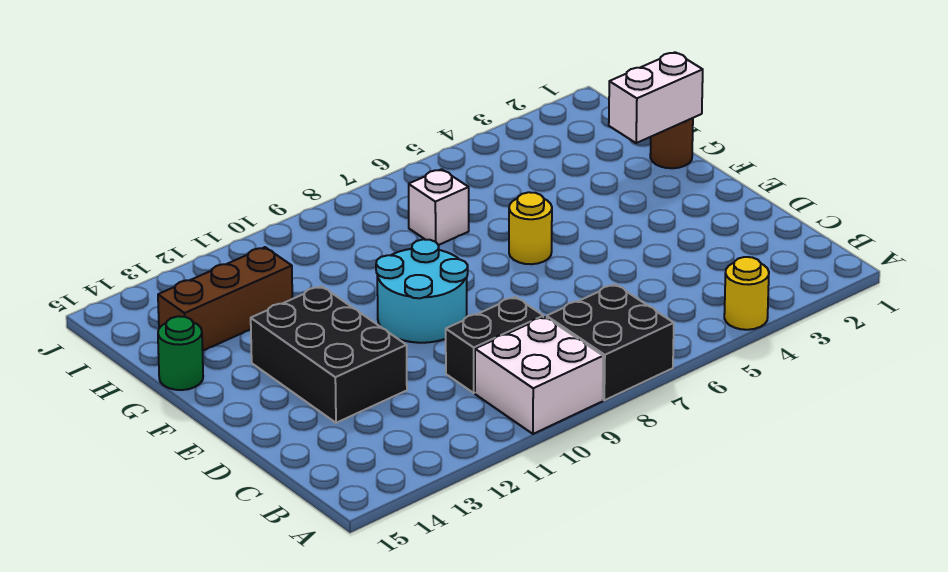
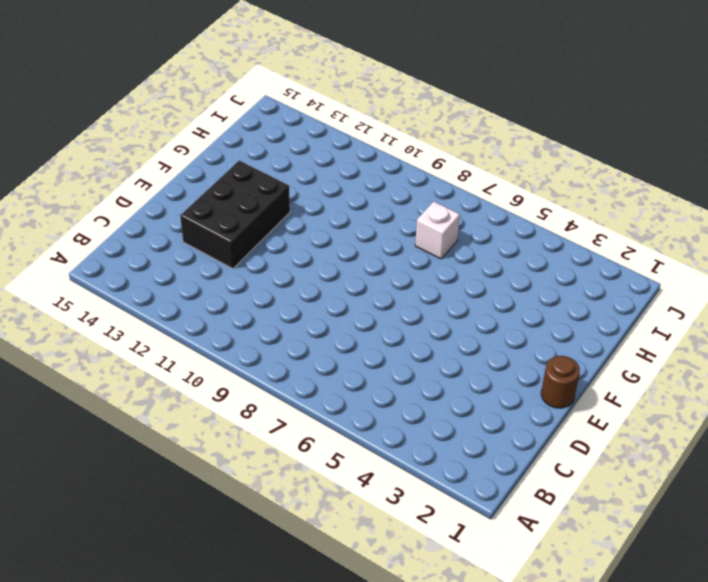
brown round brick E1 level 1 -> brown round brick G1 level 1
none -> yellow round brick A4 level 1
none -> black brick A7:B8 level 1
none -> white brick A9:B10 level 1

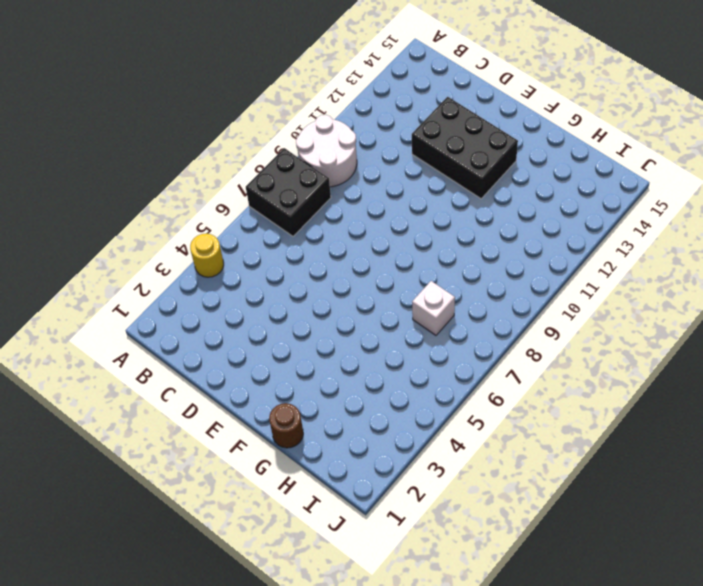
white round brick A9:B10 level 1 -> white brick A9:B10 level 1
none -> black brick C9:C10 level 1
none -> cyan round brick E9:F10 level 1
none -> yellow round brick F6 level 1

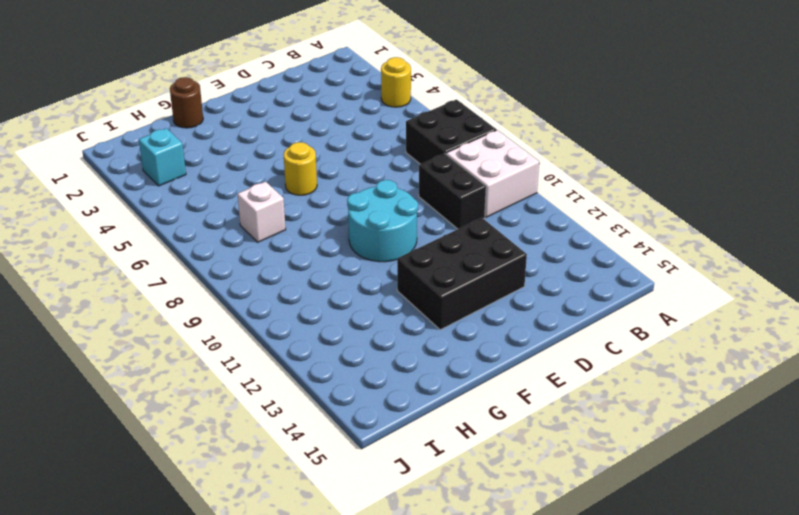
cyan brick I3 level 1 -> none
none -> green round brick G15 level 1
none -> brown brick H12:H14 level 1
none -> white brick G1:G2 level 2

